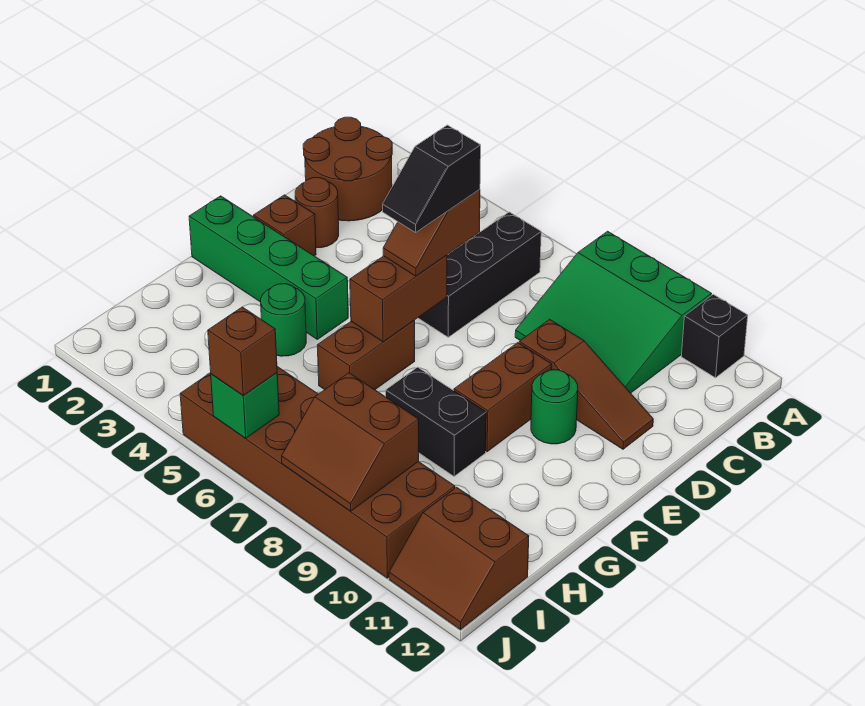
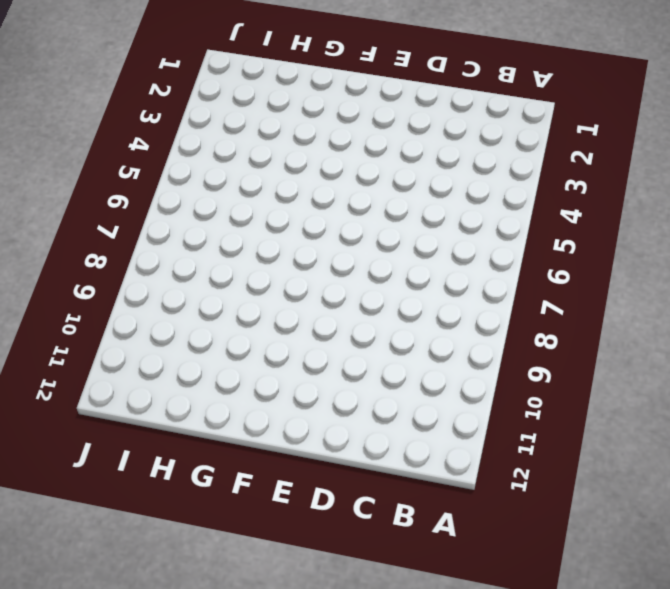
none -> green slope A8:C10 level 1 top A
none -> black brick A11 level 1
none -> brown round brick B1:C2 level 1

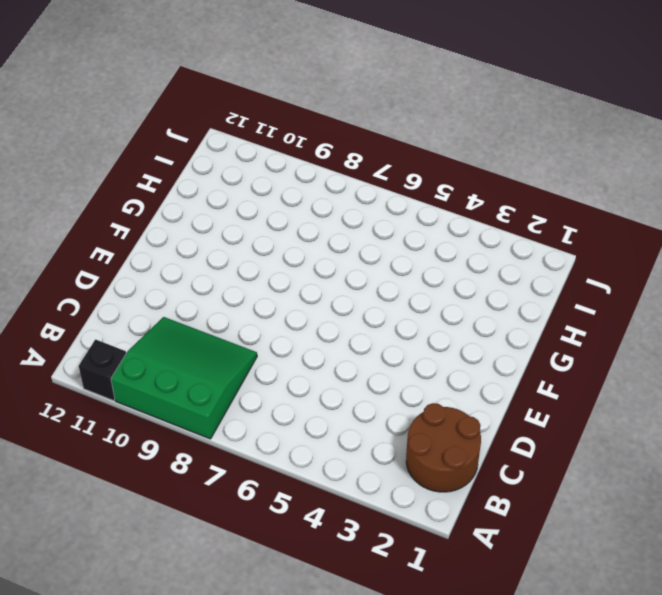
none -> black brick B6:D6 level 1
none -> brown round brick D2 level 1
none -> brown slope D9:D11 level 1 top 9

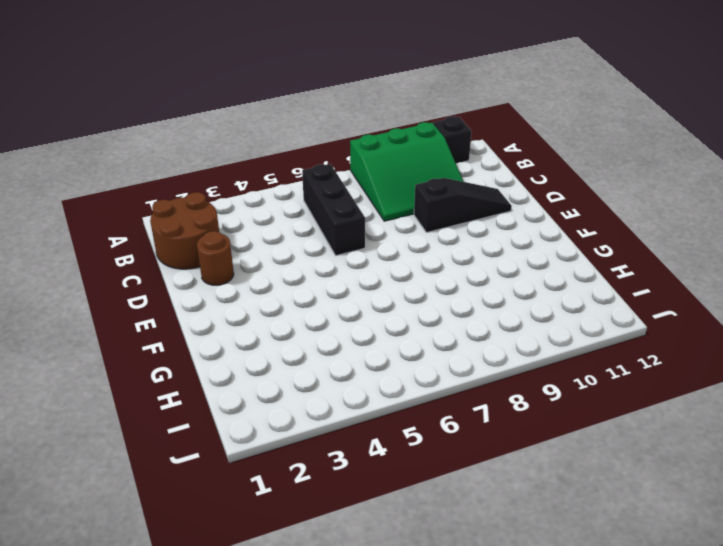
black slope D9:D11 level 1 top 9 -> brown slope D9:D11 level 1 top 9
none -> brown brick E2 level 1
none -> brown brick E9:F9 level 1
none -> green round brick E10 level 1

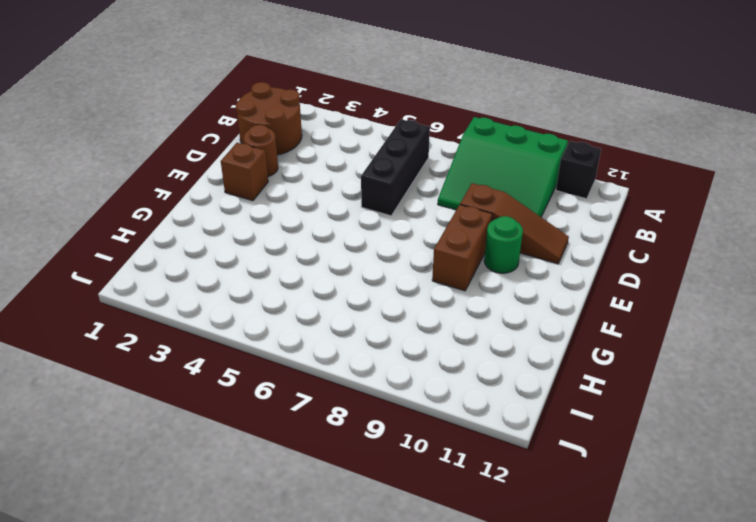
none -> green brick F1:F4 level 1
none -> brown brick F6:G6 level 1
none -> green round brick G4 level 1

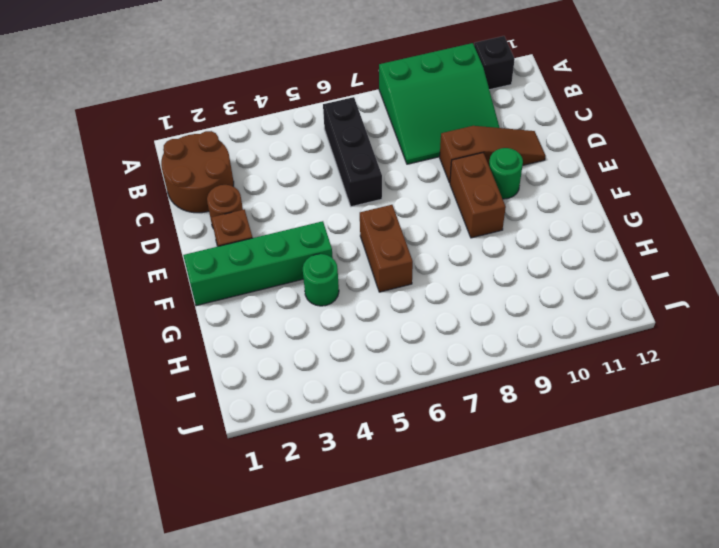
none -> black brick G8:G9 level 1
none -> brown brick I5:J10 level 1
none -> brown slope I11:J12 level 1 top I

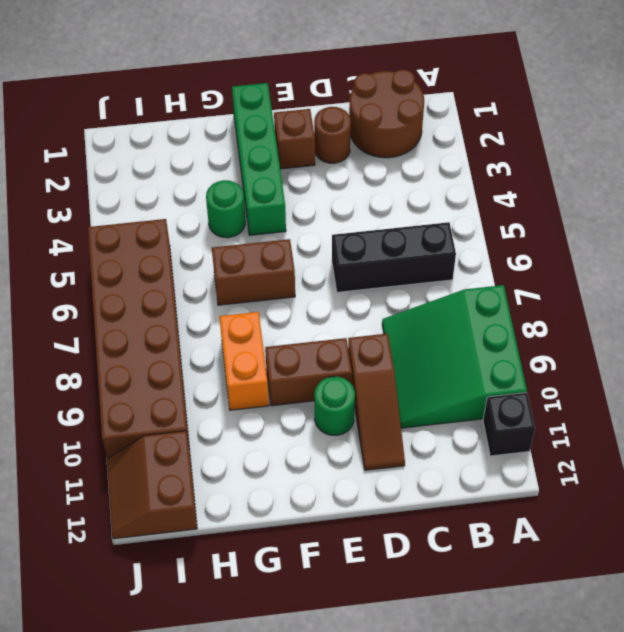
orange brick G8:G9 level 1 -> black brick G8:G9 level 1
none -> brown brick E6:F6 level 2
none -> brown slope I8:J9 level 2 top I
none -> green brick J6 level 2

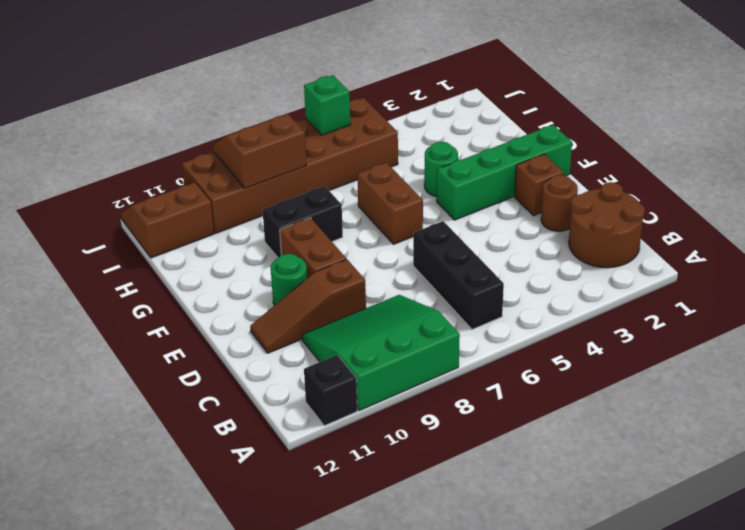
none -> brown brick E6:F6 level 2
none -> brown slope D6:E6 level 3 top D
none -> brown brick J6 level 3

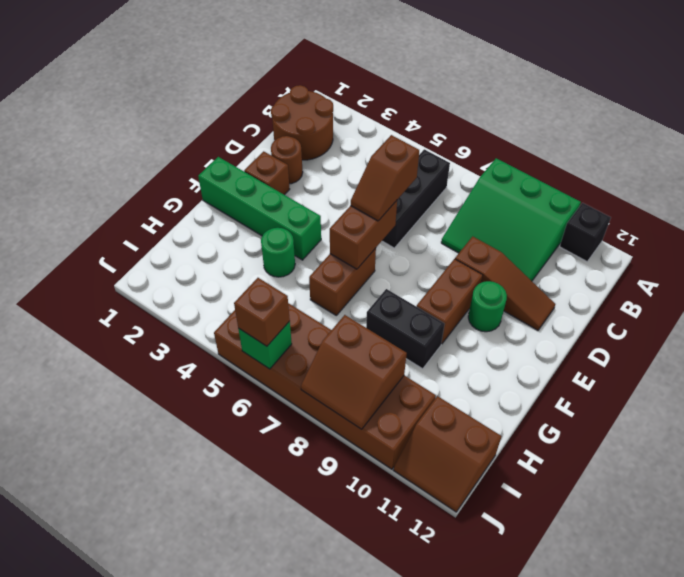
none -> black slope D6:E6 level 4 top D

